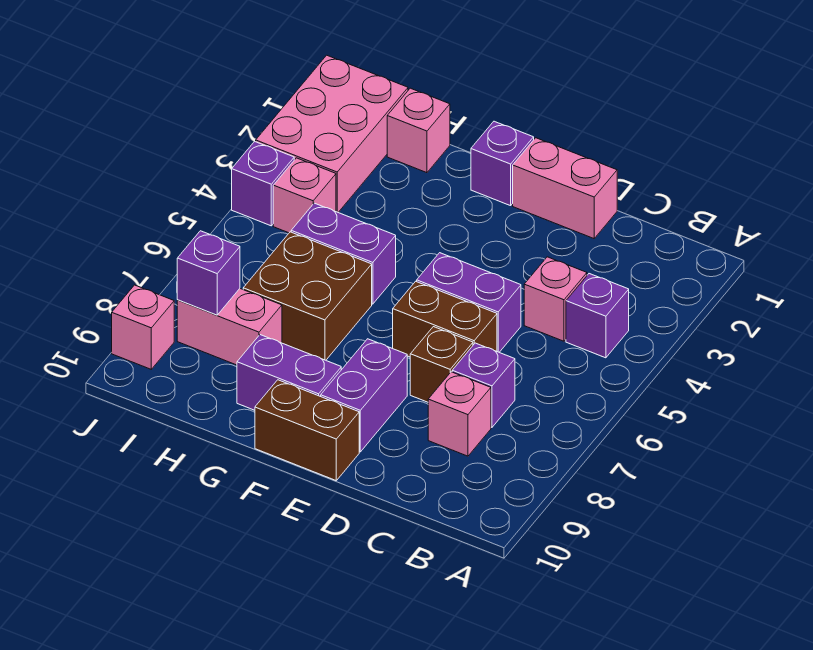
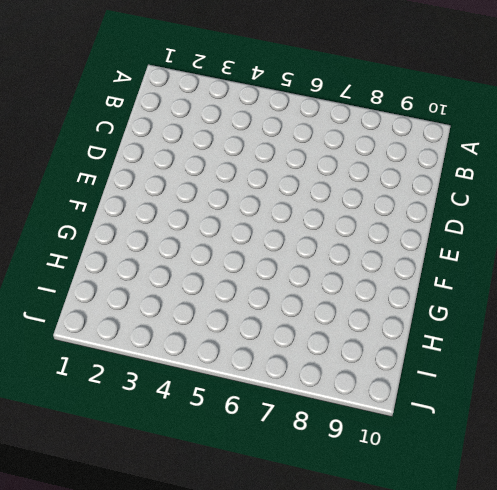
none -> purple brick B4 level 1
none -> pink brick C4 level 1
none -> purple brick C7 level 1

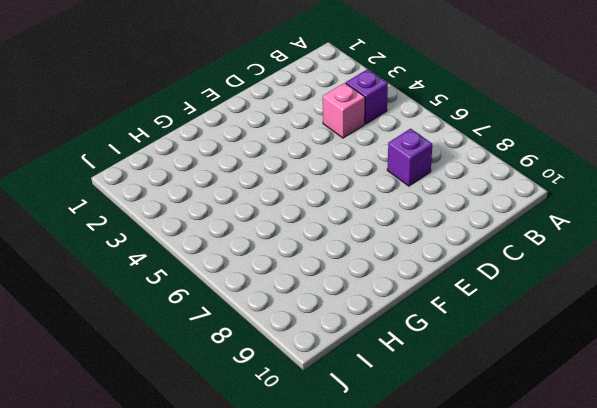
none -> pink brick C8 level 1
none -> pink brick D1:E1 level 1
none -> purple brick D5:E5 level 1

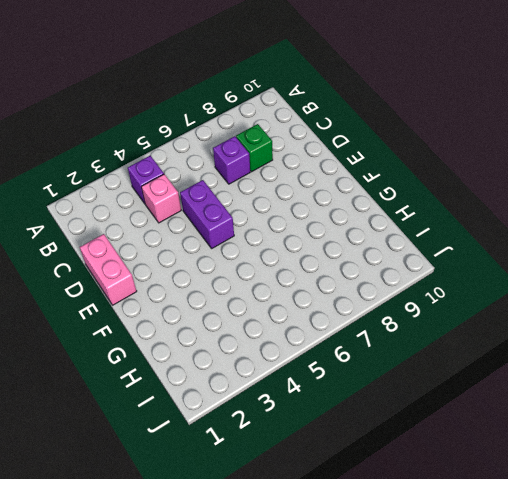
green brick C8 level 1 -> pink brick C8 level 1
none -> brown brick D6:E6 level 1
none -> brown brick D7 level 1
none -> purple brick E8:E9 level 1

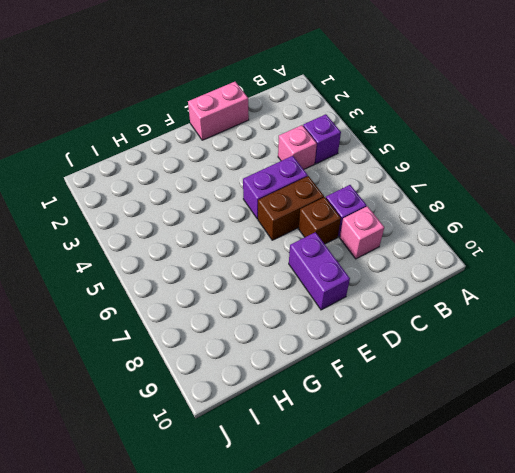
none -> brown brick E10:F10 level 1
none -> purple brick F1 level 1
none -> purple brick F9:G9 level 1

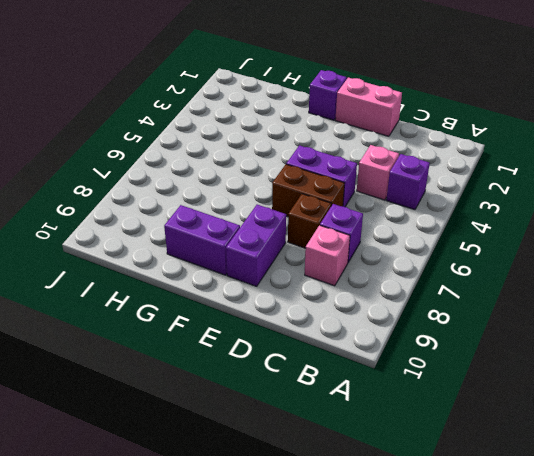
none -> brown brick E10:F10 level 1
none -> purple brick G5:H5 level 1
none -> brown brick G6:H7 level 1

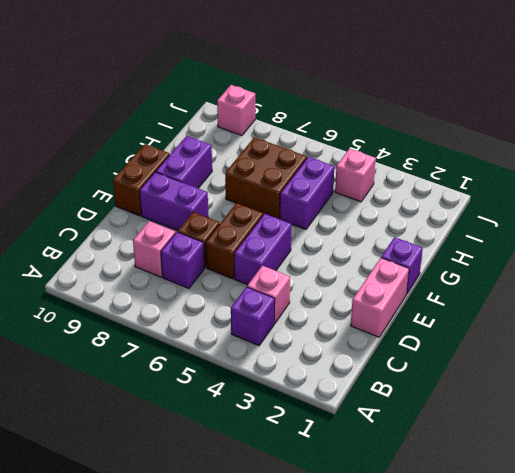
none -> pink brick H1 level 1
none -> pink brick H8:I8 level 1
none -> pink brick I1:J3 level 1

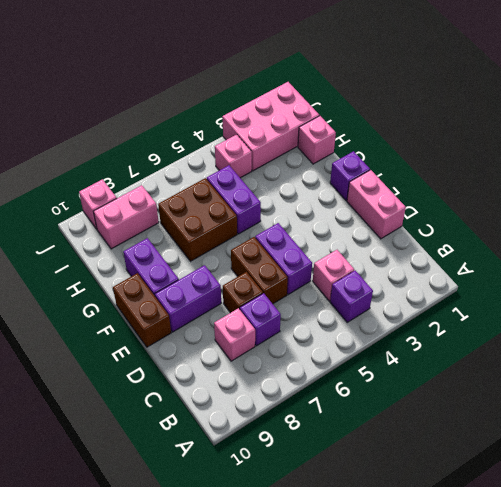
pink brick I8:I9 level 1 -> pink brick H8:I8 level 1
none -> purple brick J4 level 1
none -> purple brick I8 level 2

